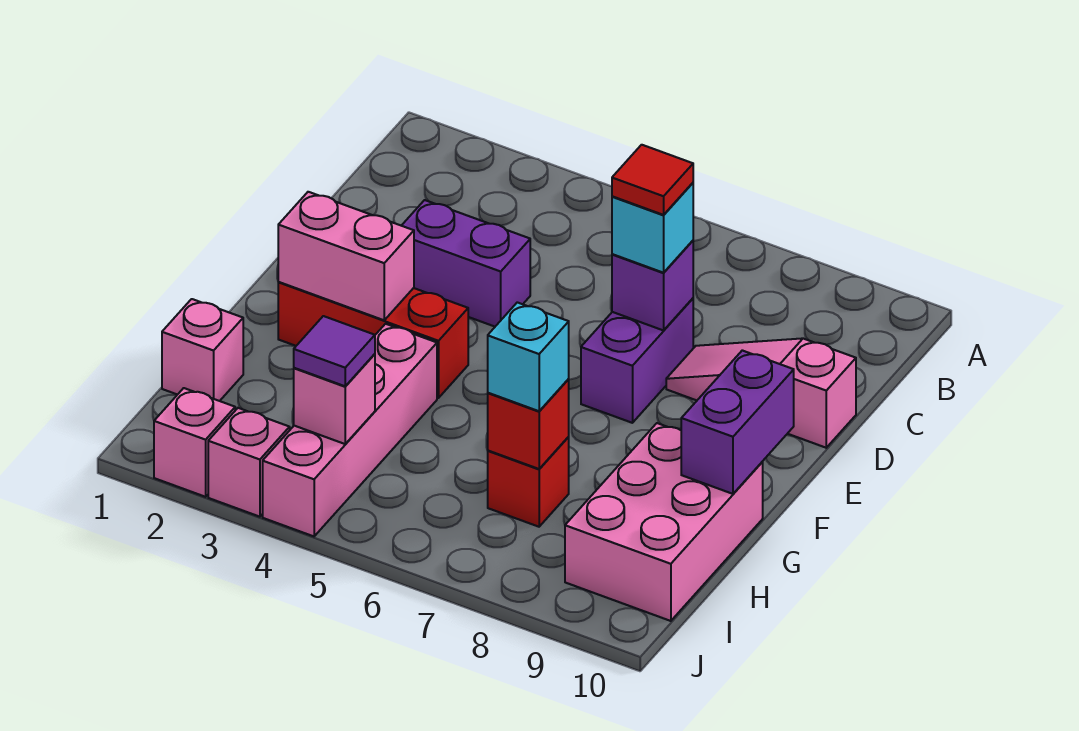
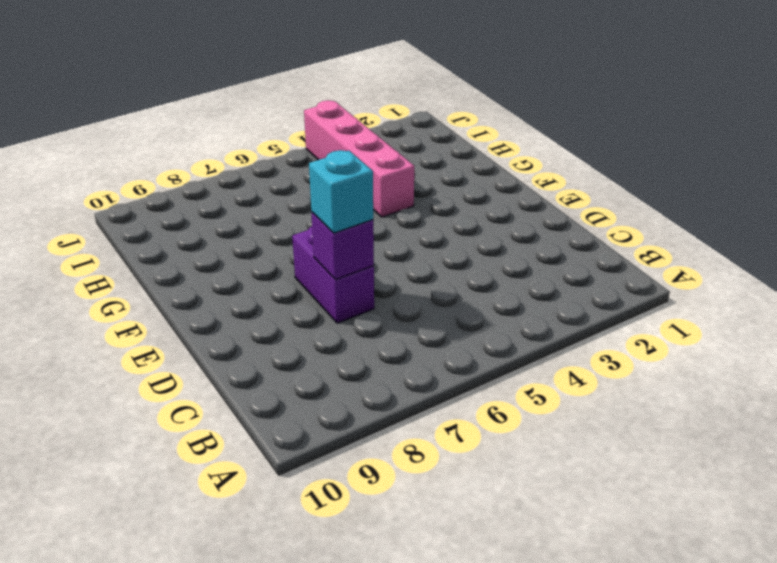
none -> purple brick D3:D4 level 1
none -> pink slope D8:D10 level 1 top 10
none -> red brick F2:F4 level 1

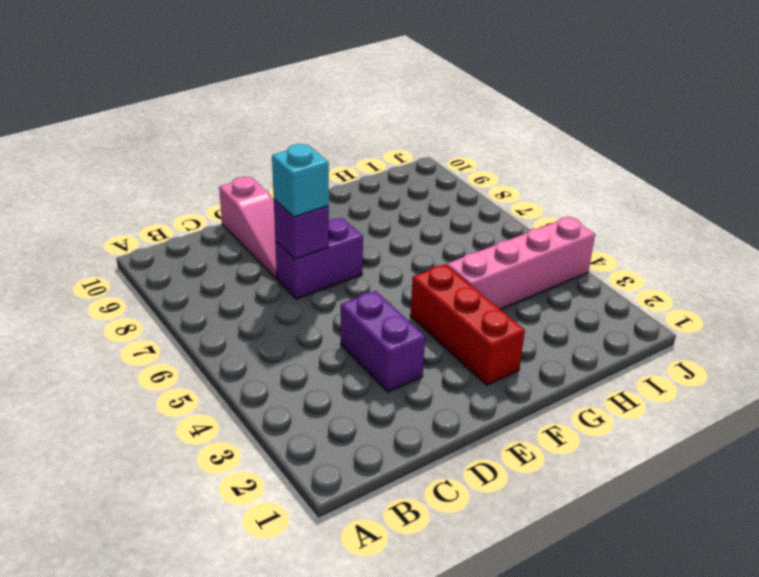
none -> pink brick G9:I10 level 1
none -> pink brick H1 level 1
none -> red brick H7 level 1

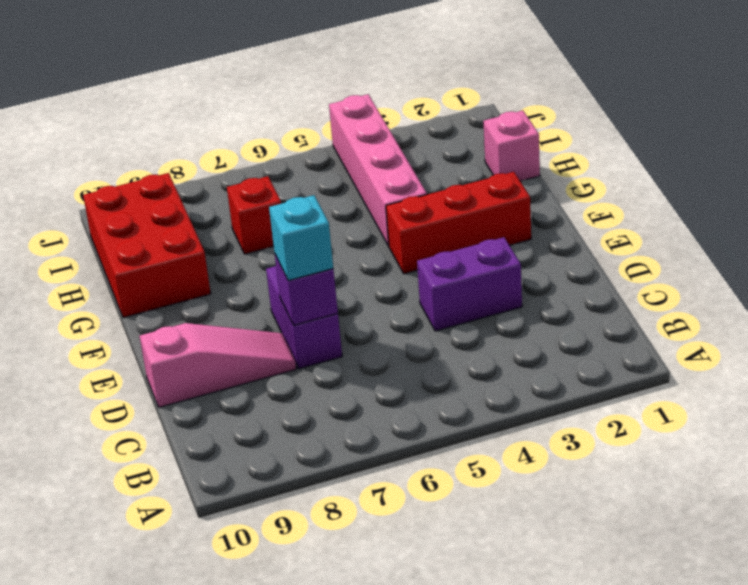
red brick G9:I10 level 1 -> pink brick G9:I10 level 1
none -> pink brick J2 level 1
none -> pink brick J3 level 1
none -> pink brick F2:F3 level 2

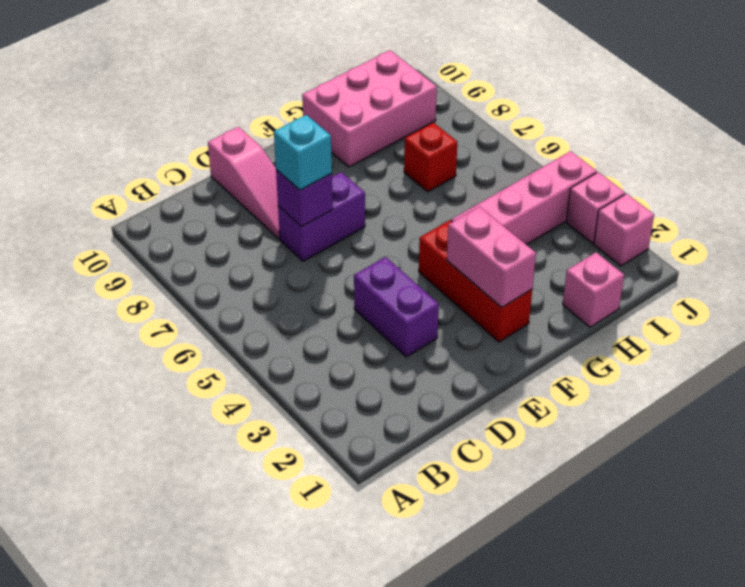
none -> purple brick F10:G10 level 2
none -> red brick H7 level 2
none -> pink brick I4 level 2

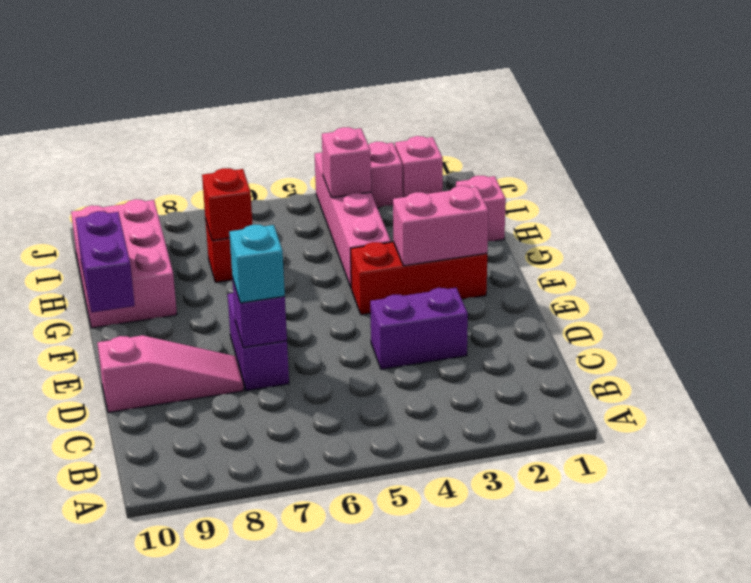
none -> cyan brick H7 level 3
none -> purple tile I4 level 3
none -> red tile D7 level 4

